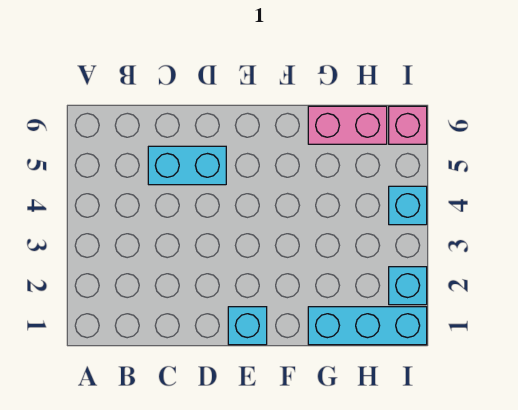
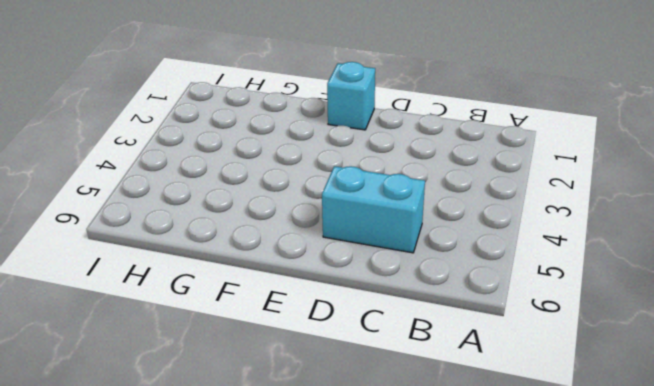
none -> cyan brick G1:I1 level 1
none -> pink brick G6:H6 level 1

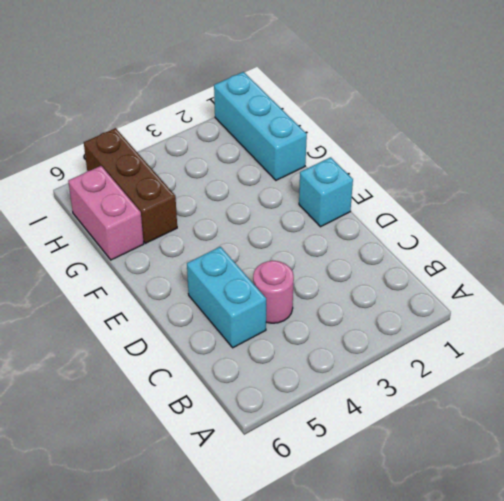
pink round brick C4 level 1 -> none
brown brick G5:I5 level 1 -> none
none -> cyan brick I2 level 1
none -> cyan brick I4 level 1

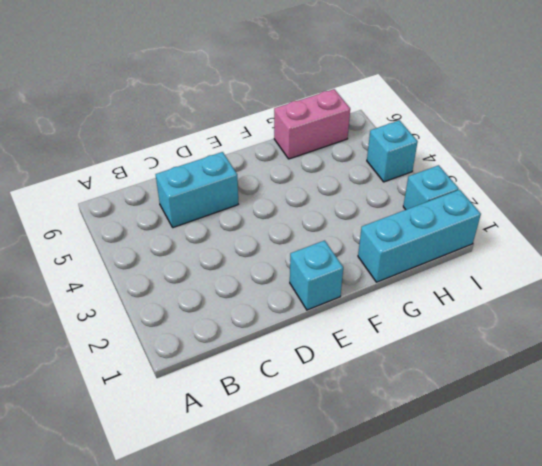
none -> pink brick I6 level 1

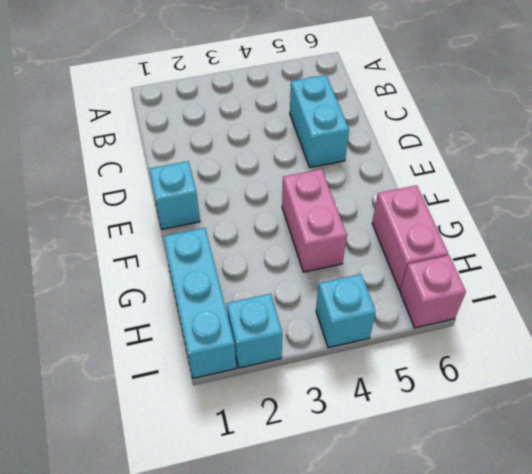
pink brick F4:G4 level 1 -> none

